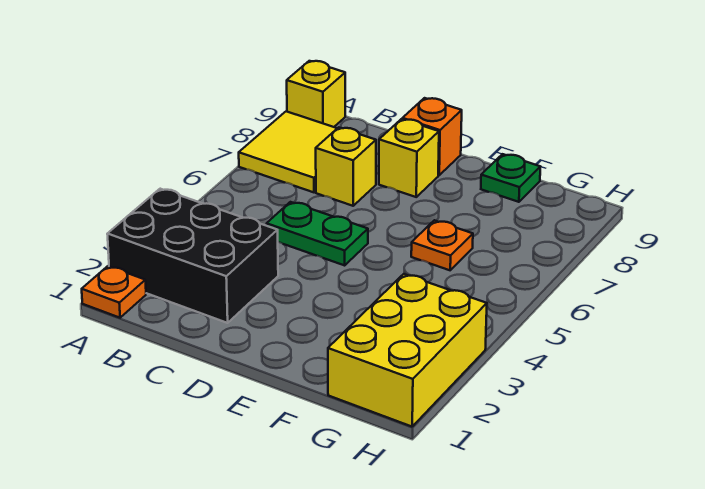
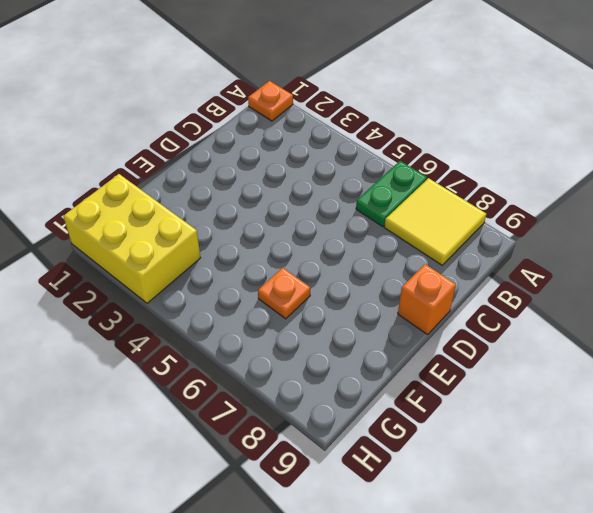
green plate A6:B6 level 1 -> green plate C5:D5 level 1
none -> black brick A2:C3 level 1
none -> yellow brick A9 level 1

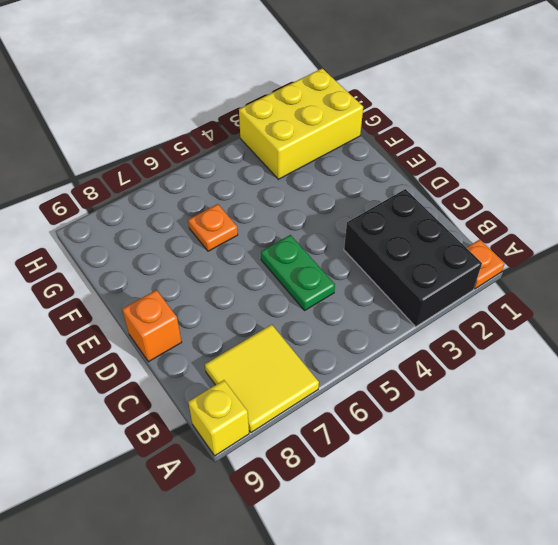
none -> yellow brick C7 level 1
none -> yellow brick D8 level 1

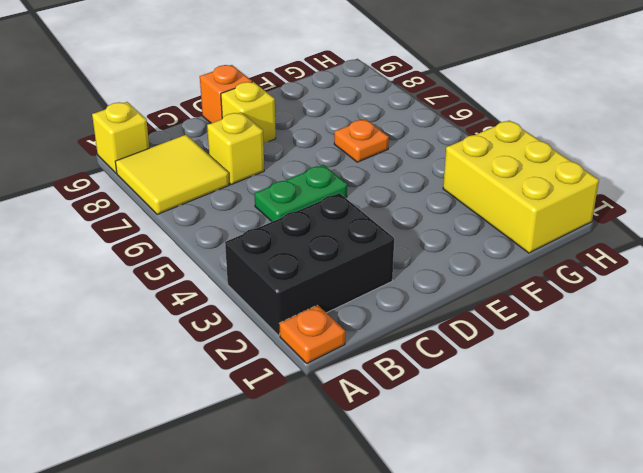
none -> green plate F9 level 1

